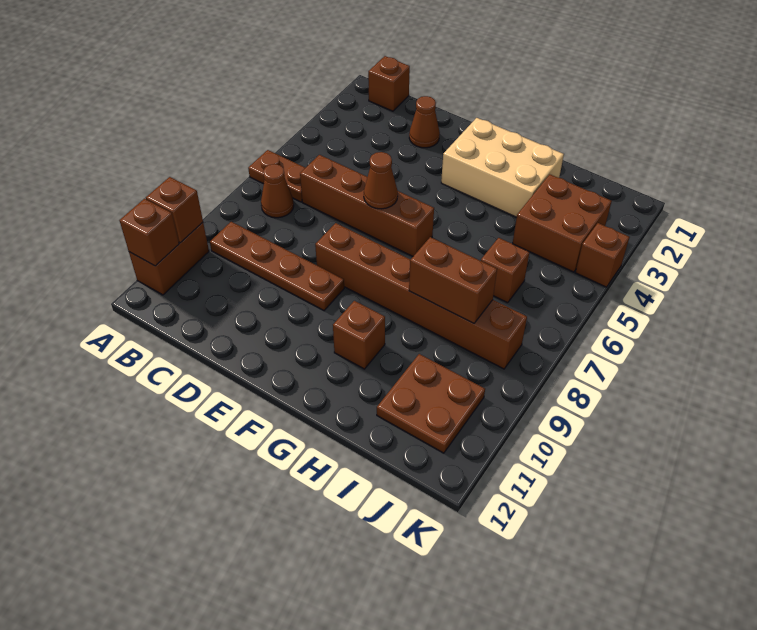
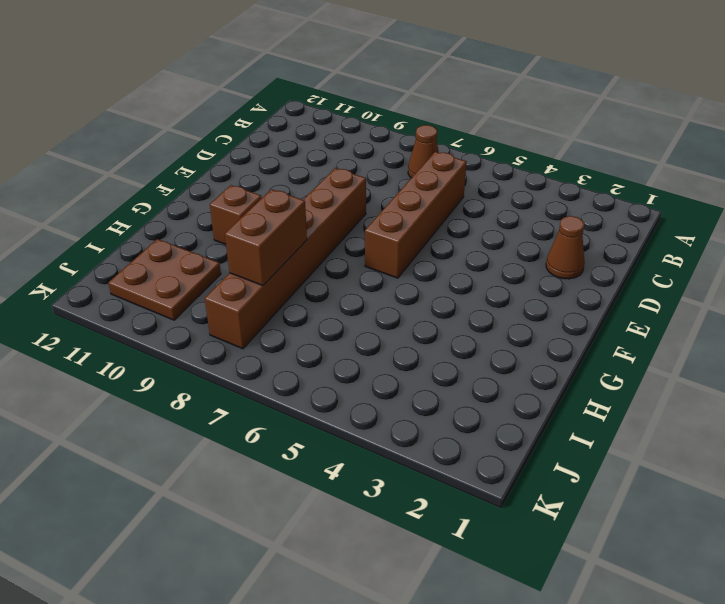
none -> brown plate A6:B6 level 1
none -> brown brick A10:A11 level 1
none -> brown brick B1 level 1

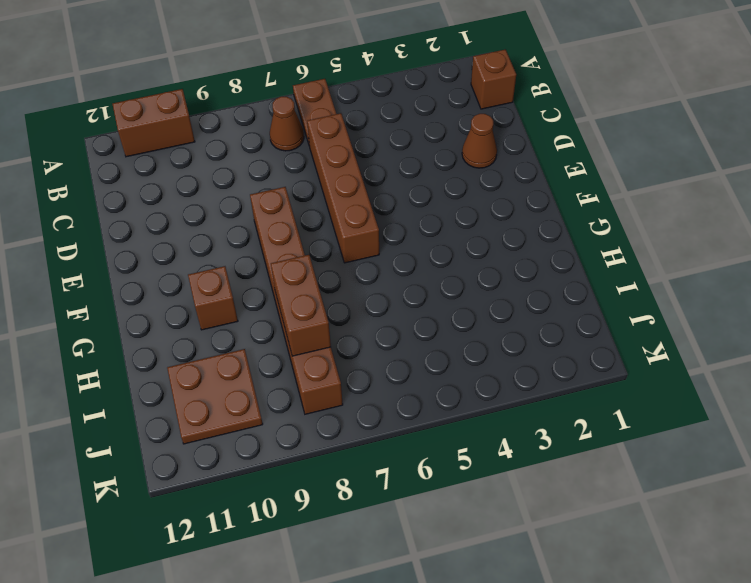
none -> brown plate B9:E9 level 1
none -> tan brick F2:H3 level 1
none -> brown brick I3:J4 level 1

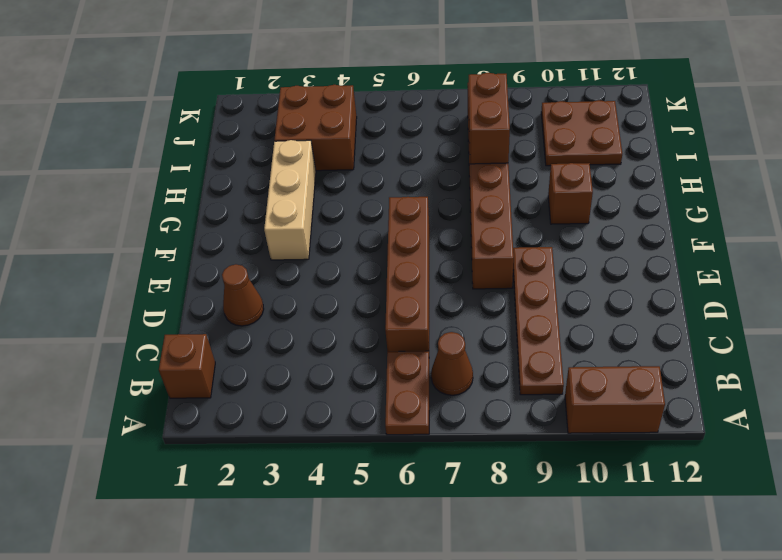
tan brick F3:H3 level 1 -> tan brick F2:H3 level 1
none -> brown brick I6 level 1
none -> brown brick K4 level 1
none -> brown brick A10 level 2

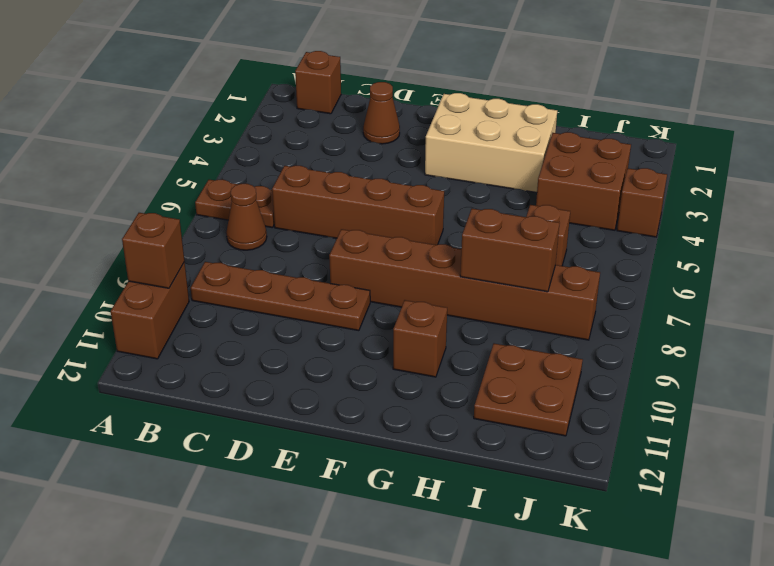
none -> brown brick A11 level 2
none -> brown cone E6 level 2

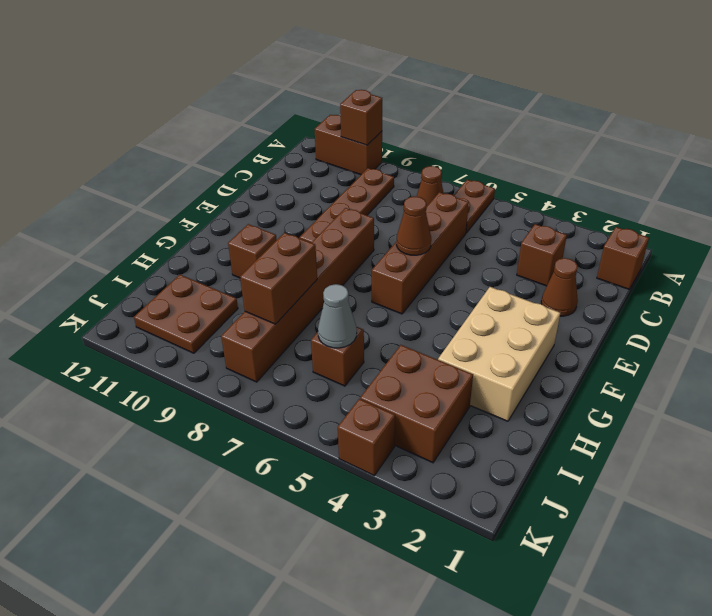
brown brick C3 level 1 -> brown brick A11 level 2
grey cone I6 level 2 -> none

